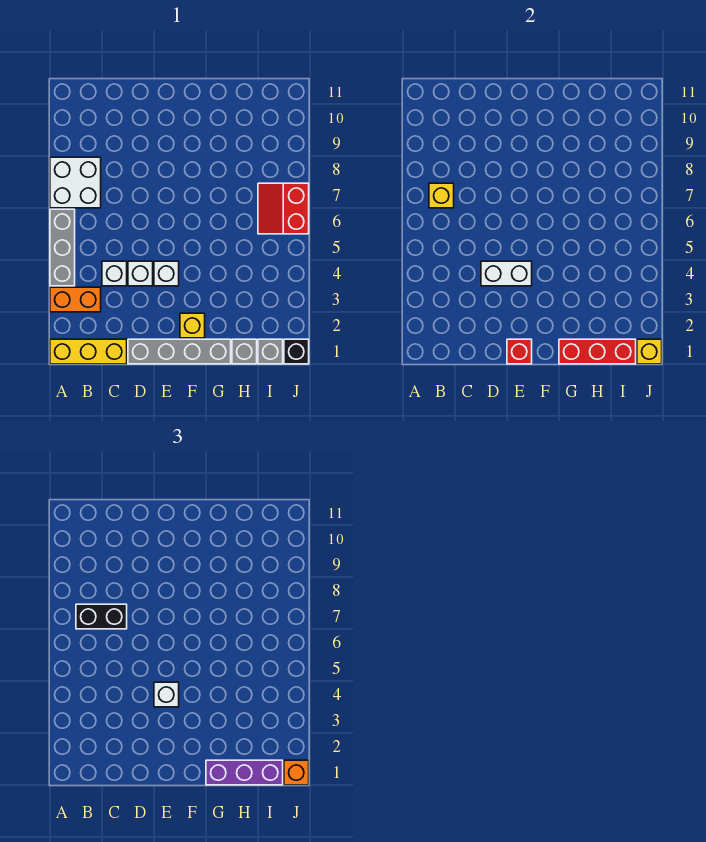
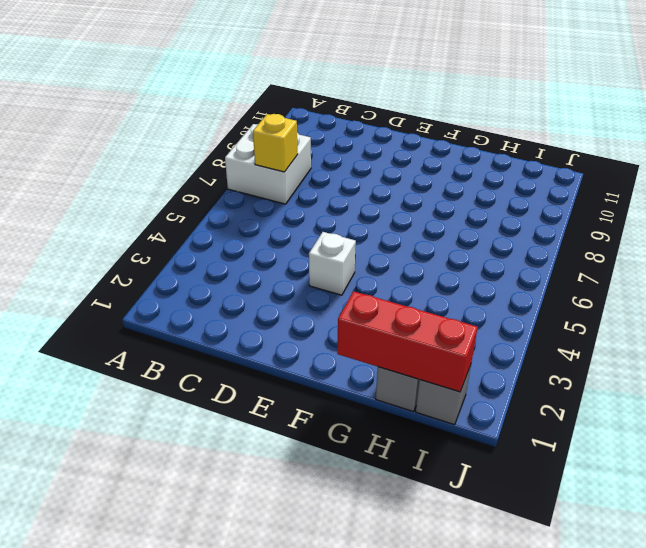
none -> yellow brick A1:C1 level 1
none -> orange brick A3:B3 level 1
none -> grey brick A4:A6 level 1

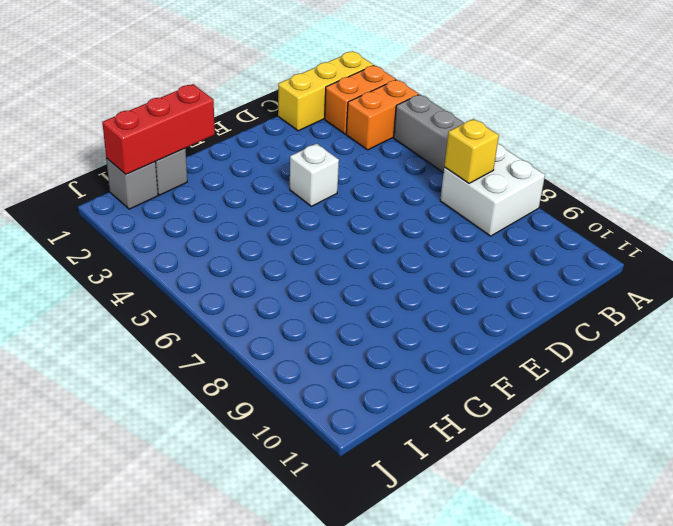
orange brick A2:B2 level 1 -> none
none -> white brick C4 level 1
none -> grey brick D1:G1 level 1
none -> white brick D4 level 1

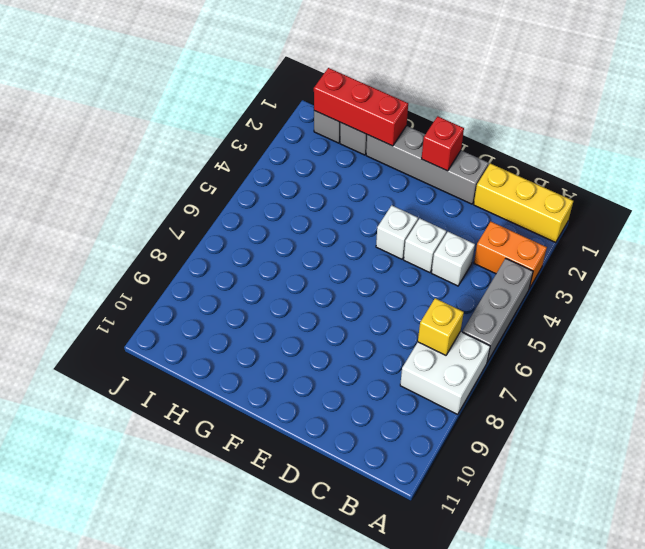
none -> yellow brick F2 level 1
none -> red slope I6:J7 level 1 top J
none -> black brick J1 level 1

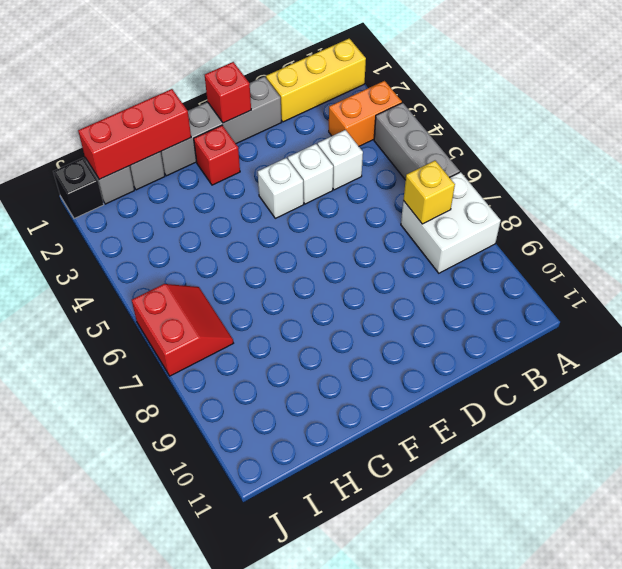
red brick F2 level 1 -> yellow brick F2 level 1
none -> white brick D4:E4 level 2
none -> yellow brick J1 level 2
none -> black brick B7:C7 level 3

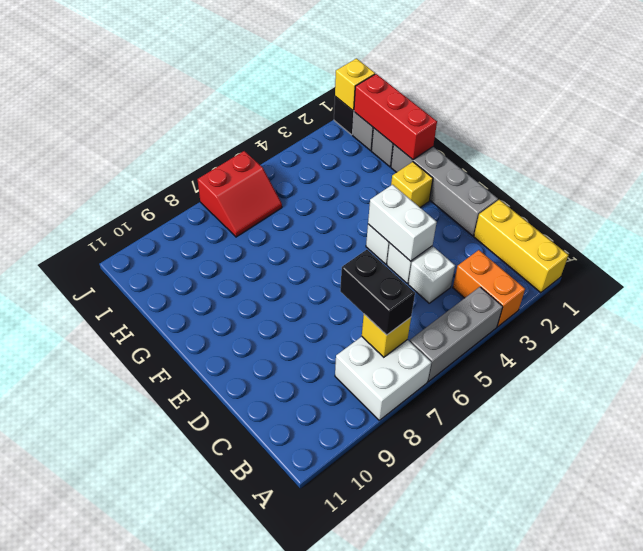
none -> red brick E1 level 2
none -> white brick E4 level 3
none -> purple brick G1:I1 level 3

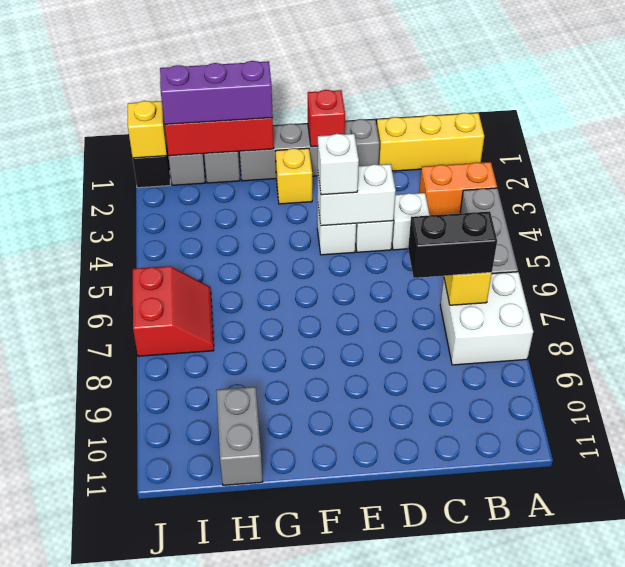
grey brick H10:H11 level 1 -> none
none -> orange brick J1 level 3

